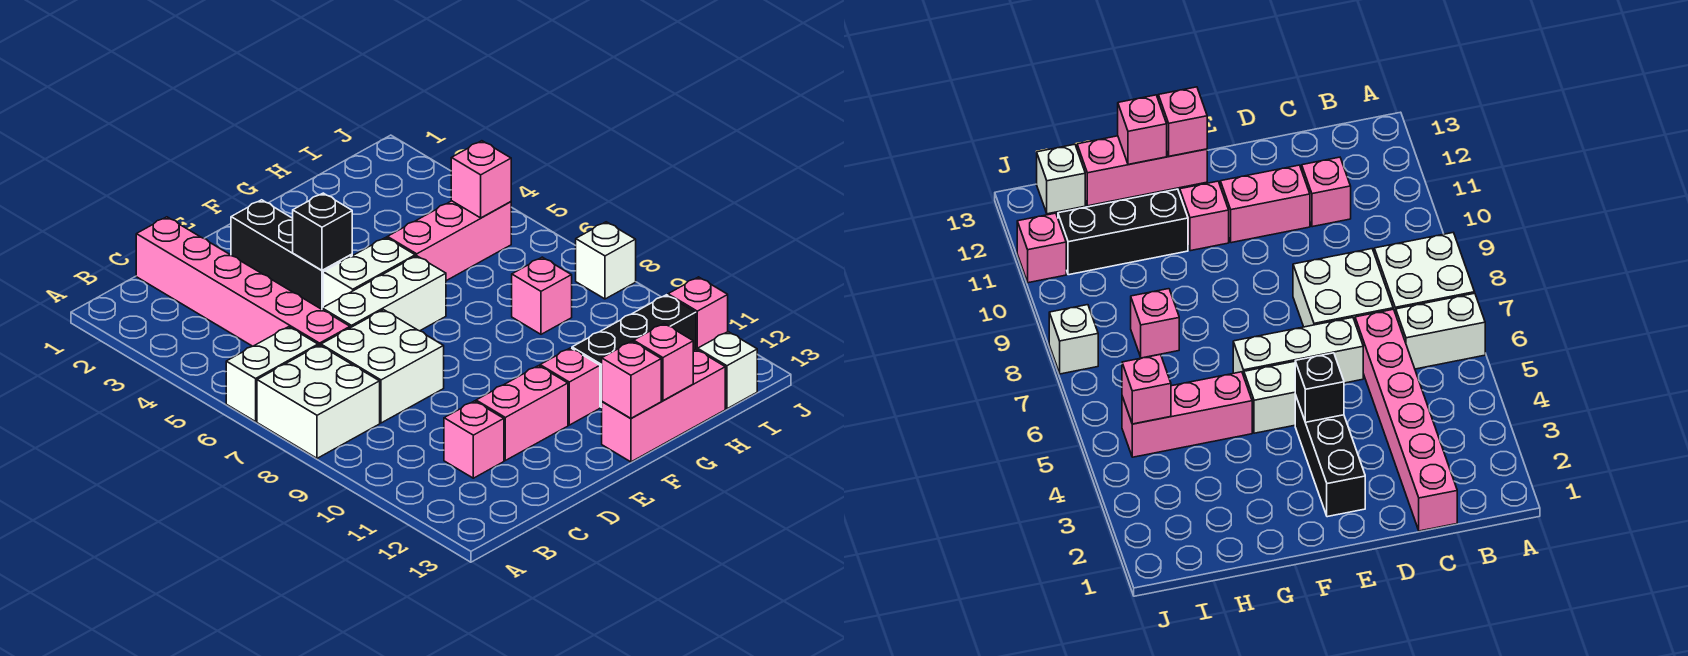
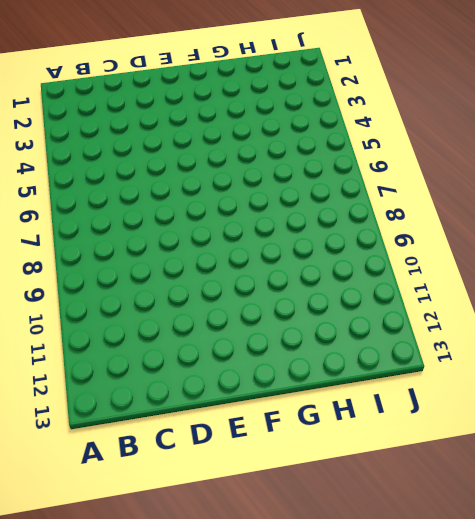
none -> white brick A6:B6 level 1
none -> white brick A7:B8 level 1
none -> pink brick C1:C6 level 1

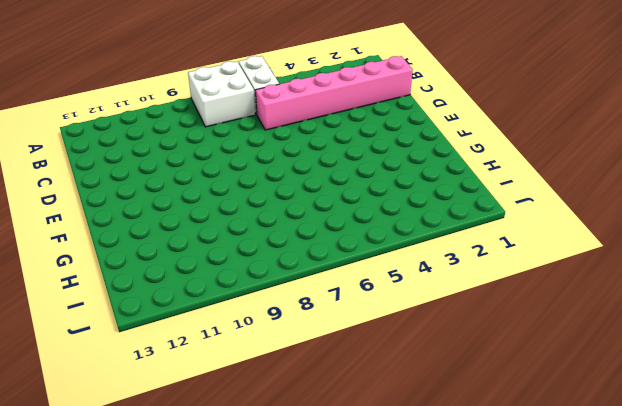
none -> white brick C7:D8 level 1
none -> pink brick C11 level 1
none -> white brick D6:F6 level 1

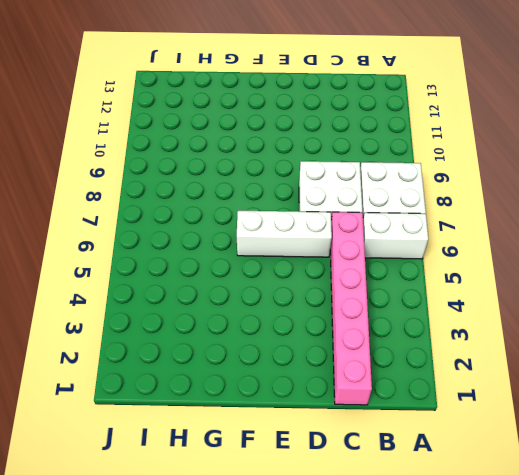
none -> pink brick C11 level 1
none -> pink brick D11:E11 level 1
none -> black brick E2:E4 level 1

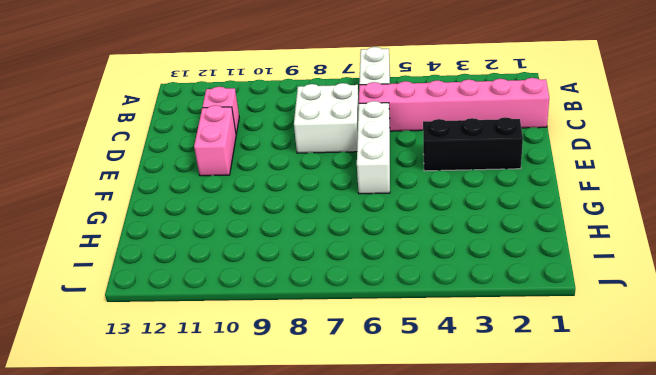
none -> white brick A7:B8 level 1
none -> white brick E5:F5 level 1
none -> pink brick F11 level 1

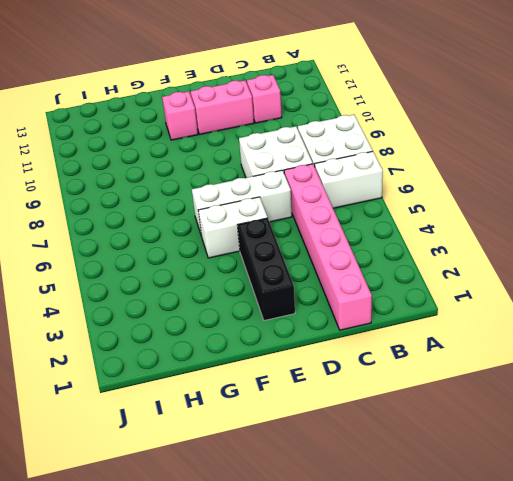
none -> pink brick F13:H13 level 1
none -> pink brick G5:I5 level 1
none -> black brick G11:I11 level 1

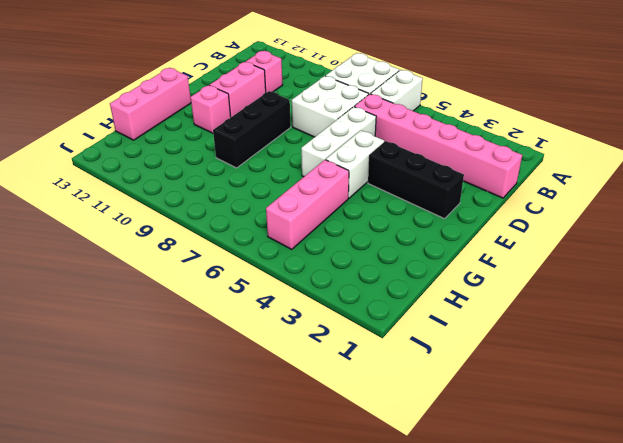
black brick E9:G9 level 1 -> black brick G11:I11 level 1
none -> pink brick H8 level 1
none -> white brick I13 level 1
none -> white brick J8 level 1

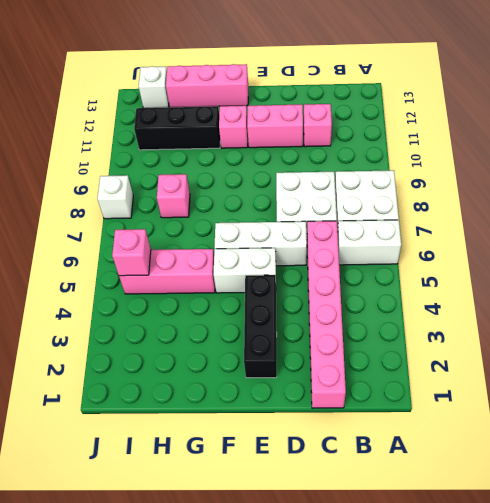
none -> pink brick J11 level 1
none -> black brick E4 level 2
none -> pink brick F13 level 2

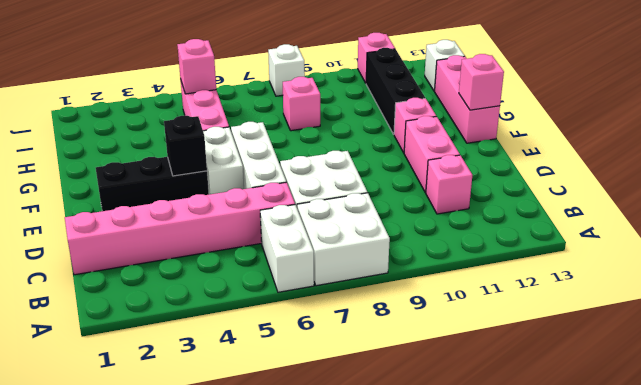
none -> pink brick G13 level 2

